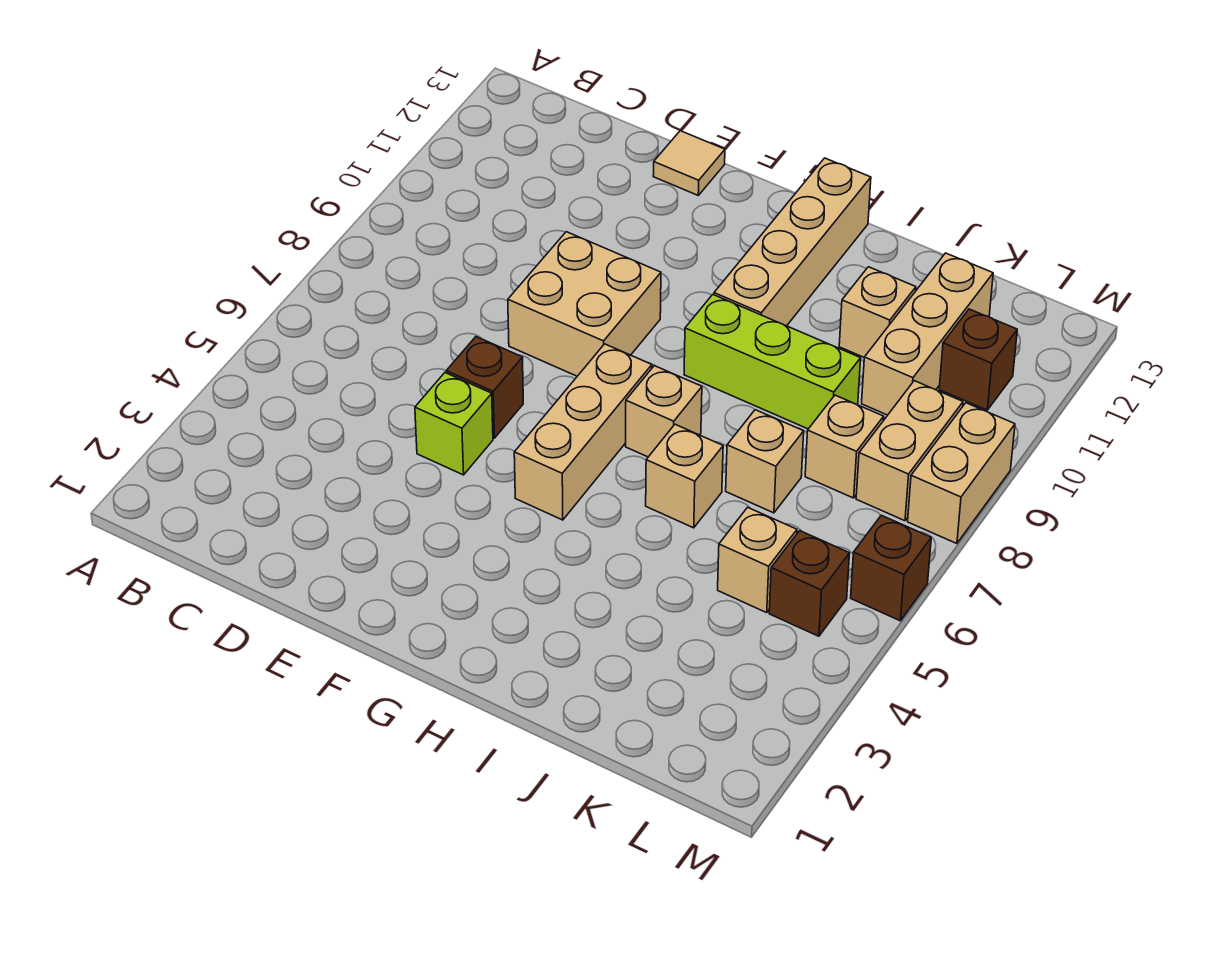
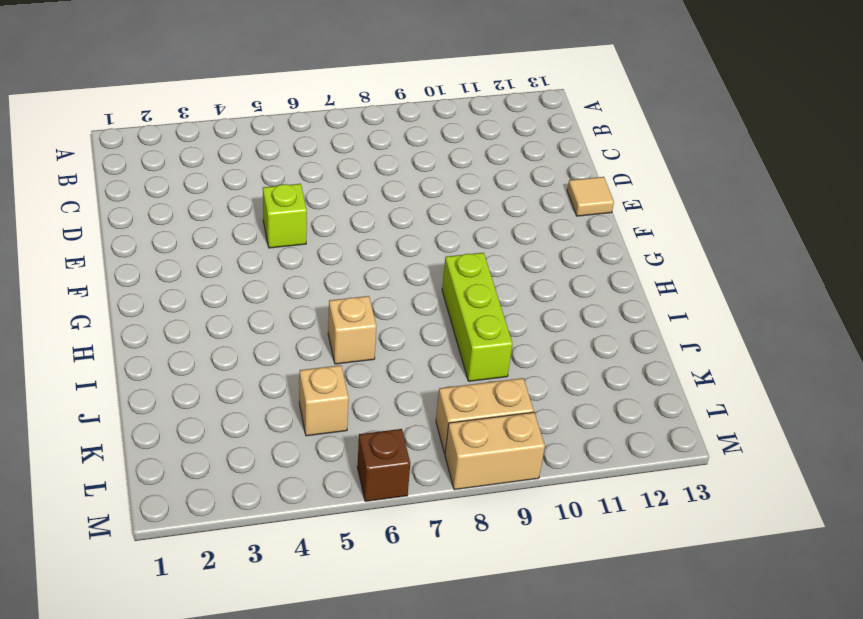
none -> brown brick E6 level 1
none -> tan brick E8:F9 level 1
none -> tan brick G5:G7 level 1

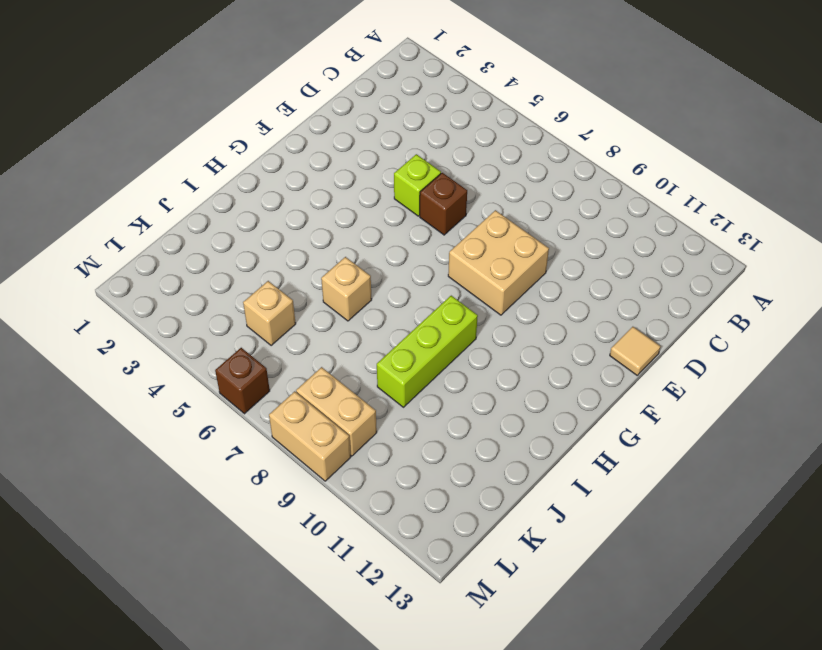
none -> tan brick G5:G7 level 1
none -> tan brick H7 level 1
none -> tan brick H10:H13 level 1

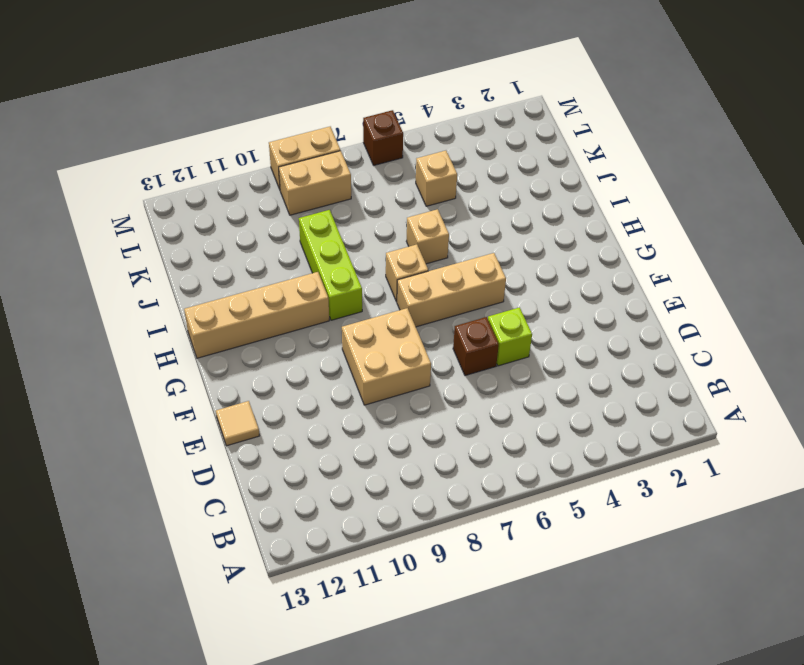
none -> tan brick J7 level 1
none -> tan brick J11 level 1
none -> tan brick K8 level 1

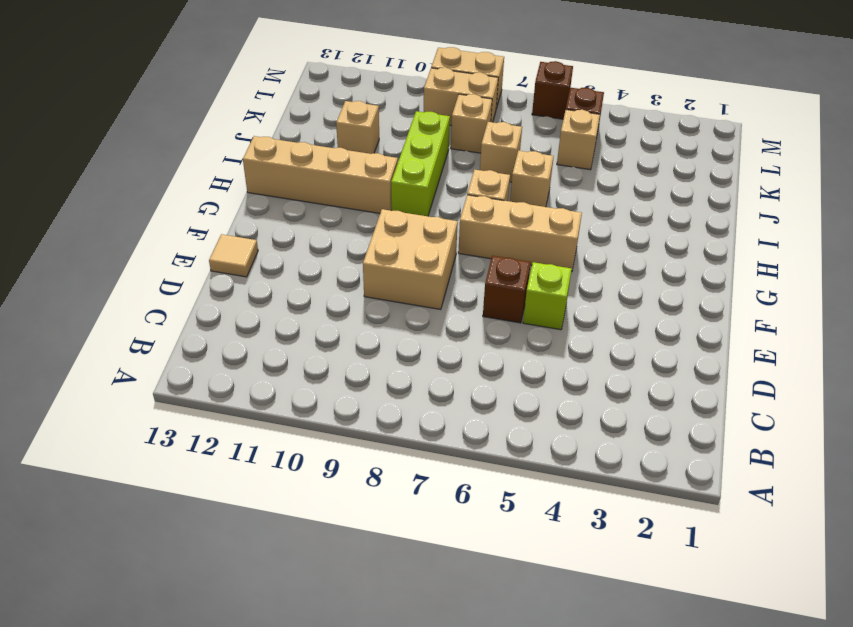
none -> tan brick K10:K12 level 1
none -> brown brick L11 level 1

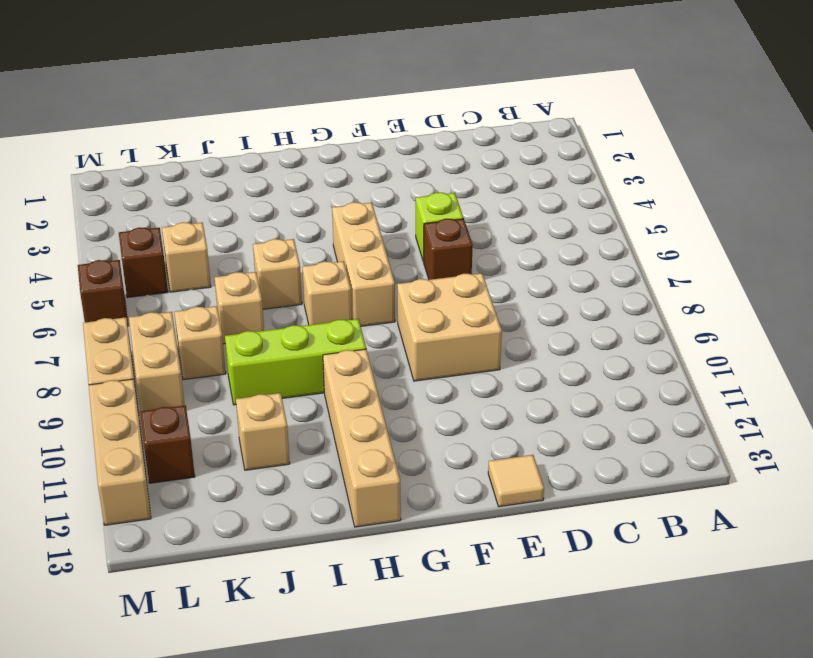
tan brick M10:M12 level 1 -> tan brick K10:K12 level 1

